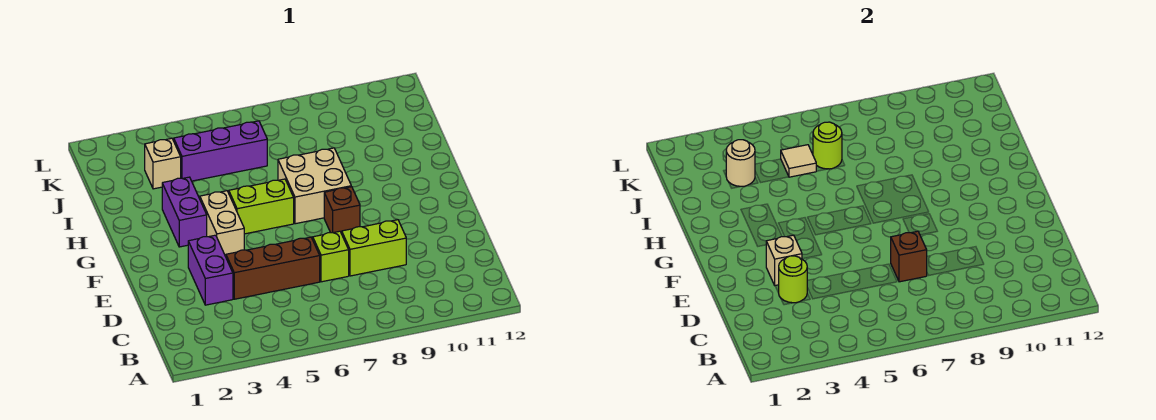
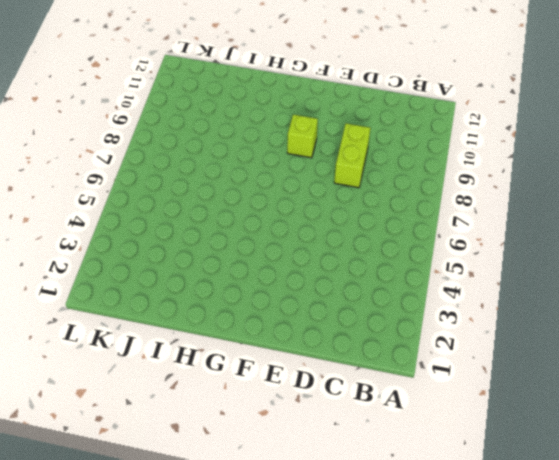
lime brick F9 level 1 -> lime brick D7 level 1
none -> purple brick D3:E3 level 1
none -> brown brick D4:D6 level 1
none -> tan brick F4:G4 level 1

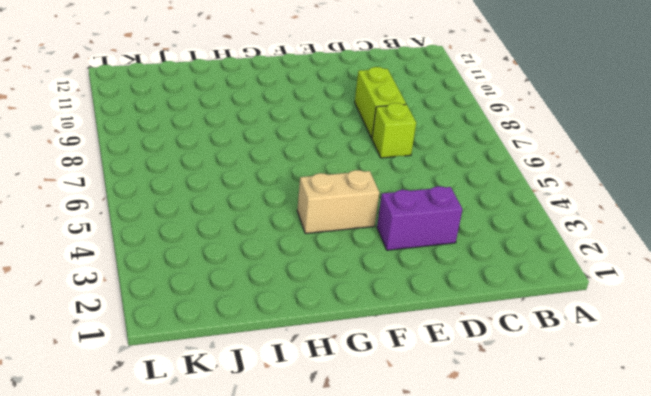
none -> brown brick D4:D6 level 1
none -> brown brick F8 level 1
none -> purple brick G3:H3 level 1

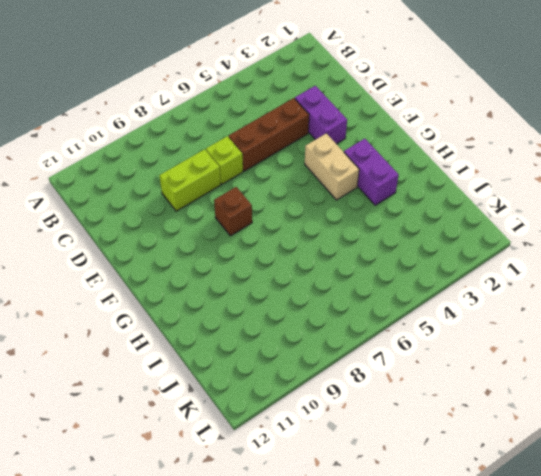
none -> lime brick G5:G6 level 1
none -> tan brick G7:H8 level 1
none -> tan brick J3 level 1

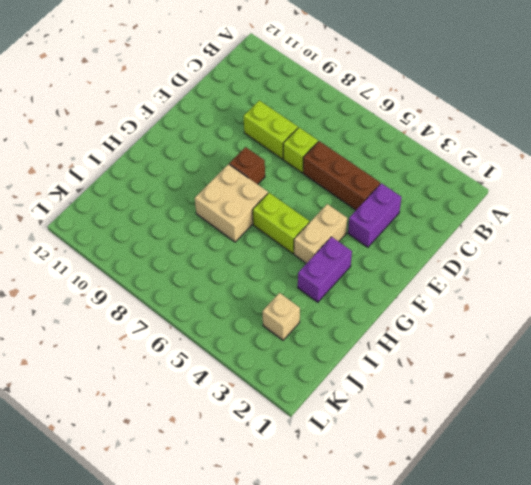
none -> purple brick J4:J6 level 1
none -> lime round brick D3 level 2
none -> brown brick D7 level 2

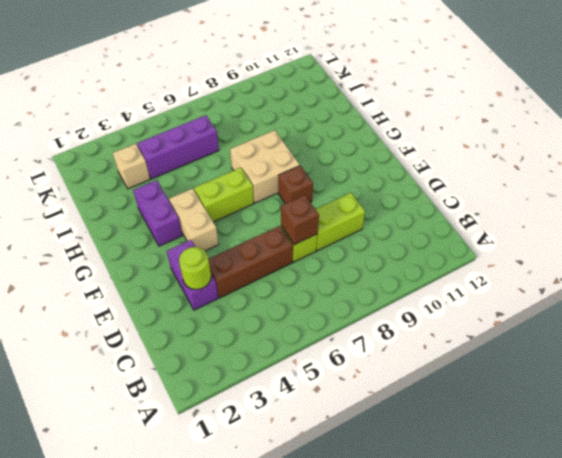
none -> tan brick E3 level 2
none -> tan round brick J3 level 2
none -> tan tile J5 level 2

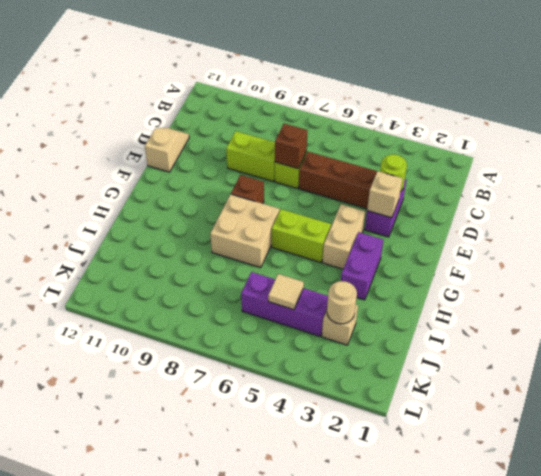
tan slope D12:E12 level 1 top E -> none
none -> lime round brick J6 level 2

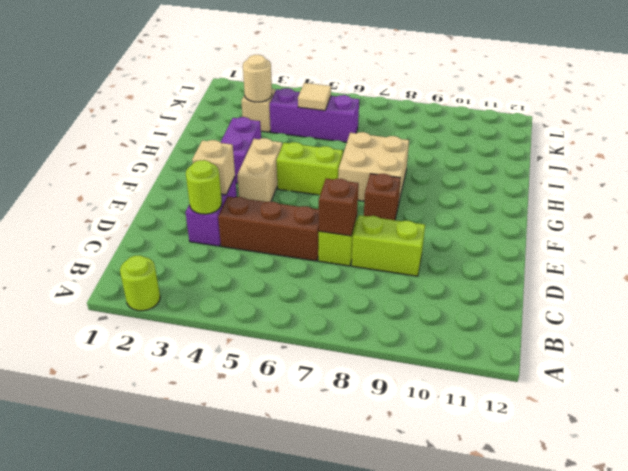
lime round brick A2 level 1 -> lime round brick J6 level 2

